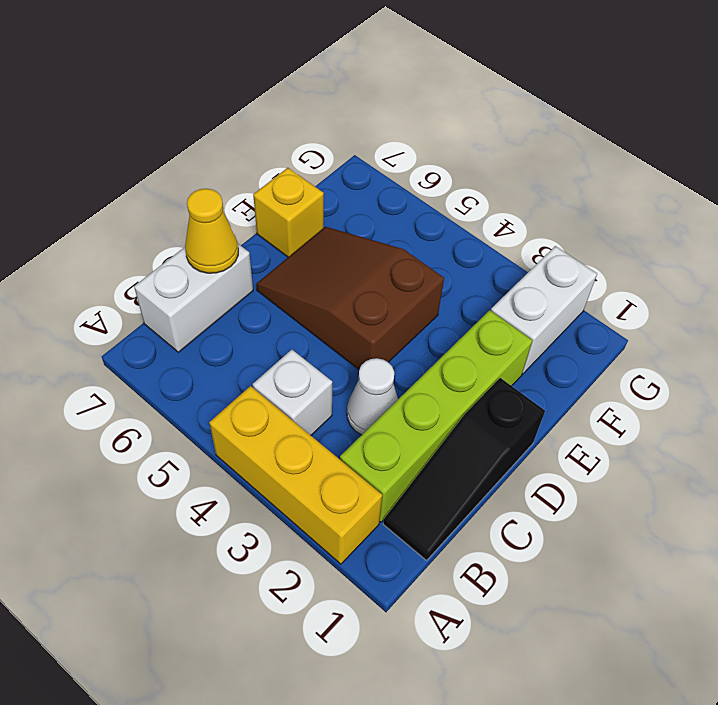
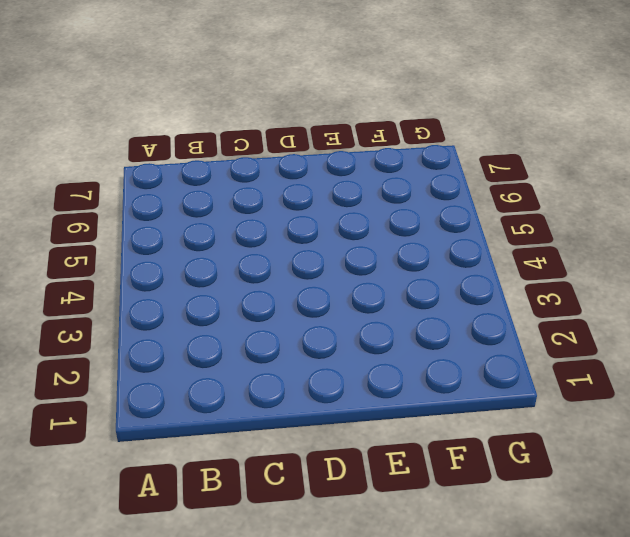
none -> yellow brick A2:A4 level 1
none -> black slope B1:D1 level 1 top D

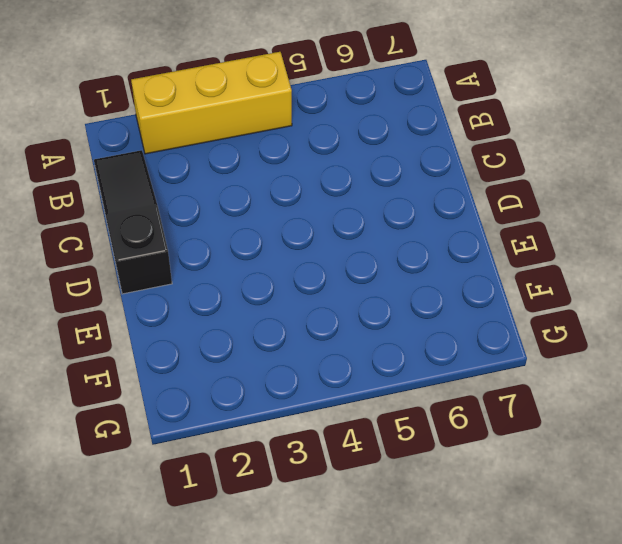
none -> lime brick B2:E2 level 1
none -> white brick B4 level 1

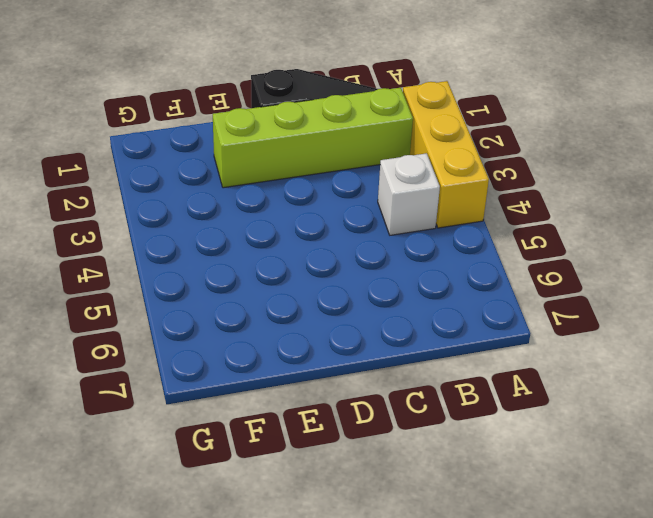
none -> white brick B7:C7 level 1
none -> white cone C3 level 1

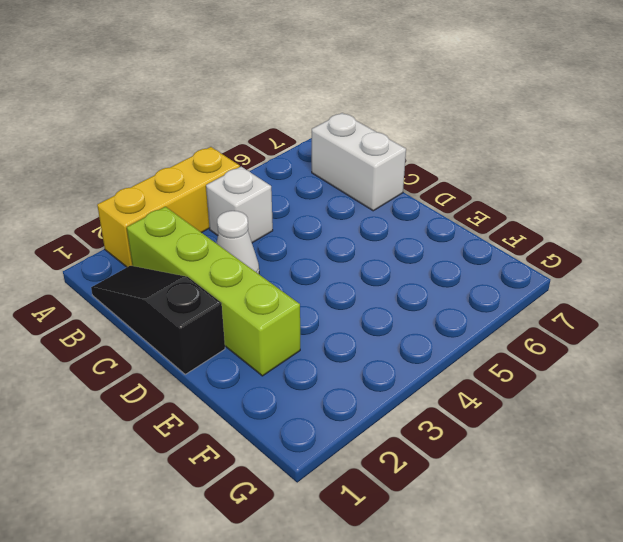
none -> brown slope D4:E6 level 1 top 4
none -> yellow brick E7 level 1

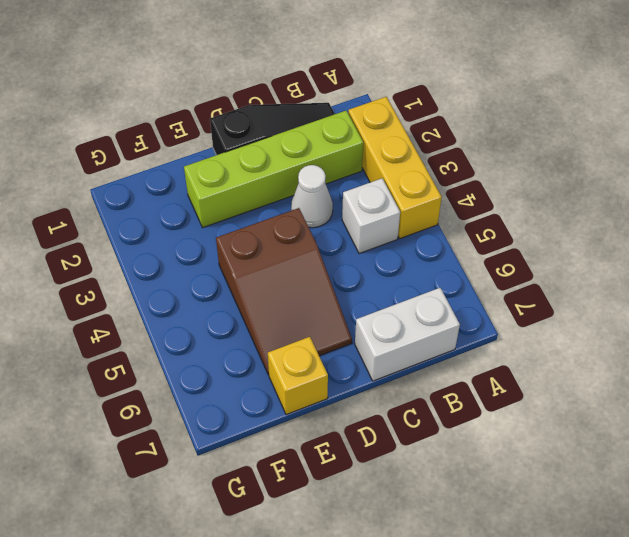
none -> white brick F2:G2 level 1
none -> yellow cone C7 level 2

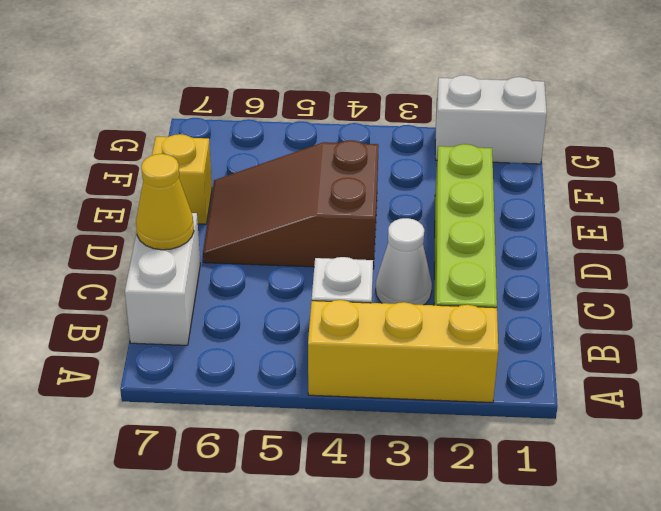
white brick G1:G2 level 1 -> white brick F2:G2 level 1
none -> black slope B1:D1 level 1 top D

